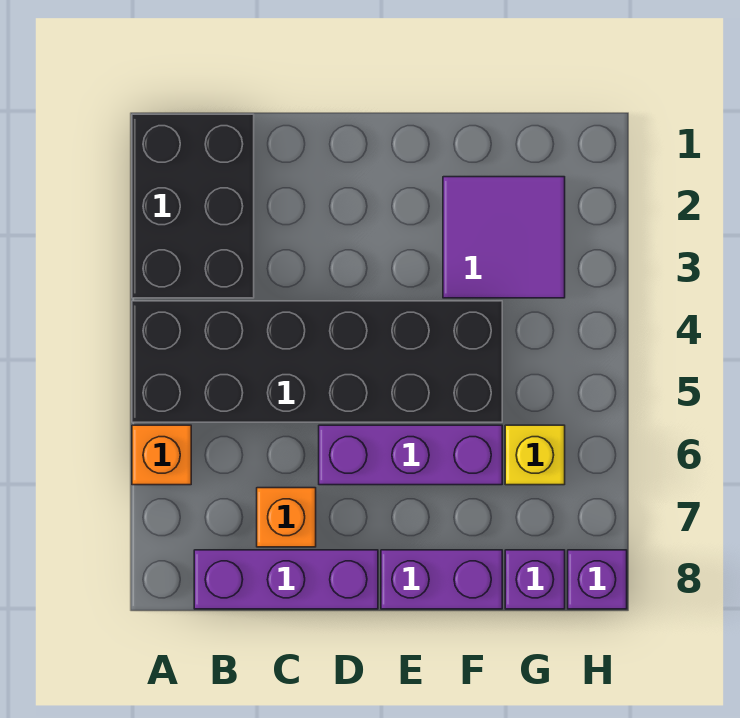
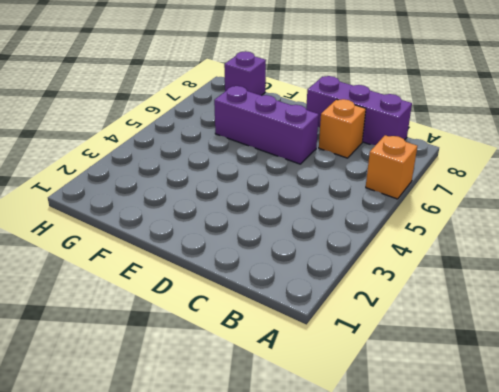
none -> black brick A1:B3 level 1
none -> black brick A4:F5 level 1

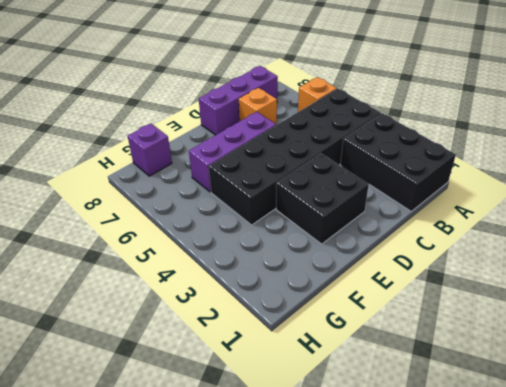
black brick D2:E3 level 1 -> none
none -> purple brick E8:F8 level 1
none -> purple tile F2:G3 level 1

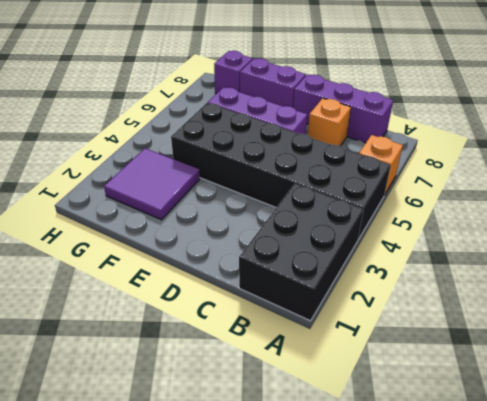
none -> yellow brick G6 level 1
none -> purple brick H8 level 1

